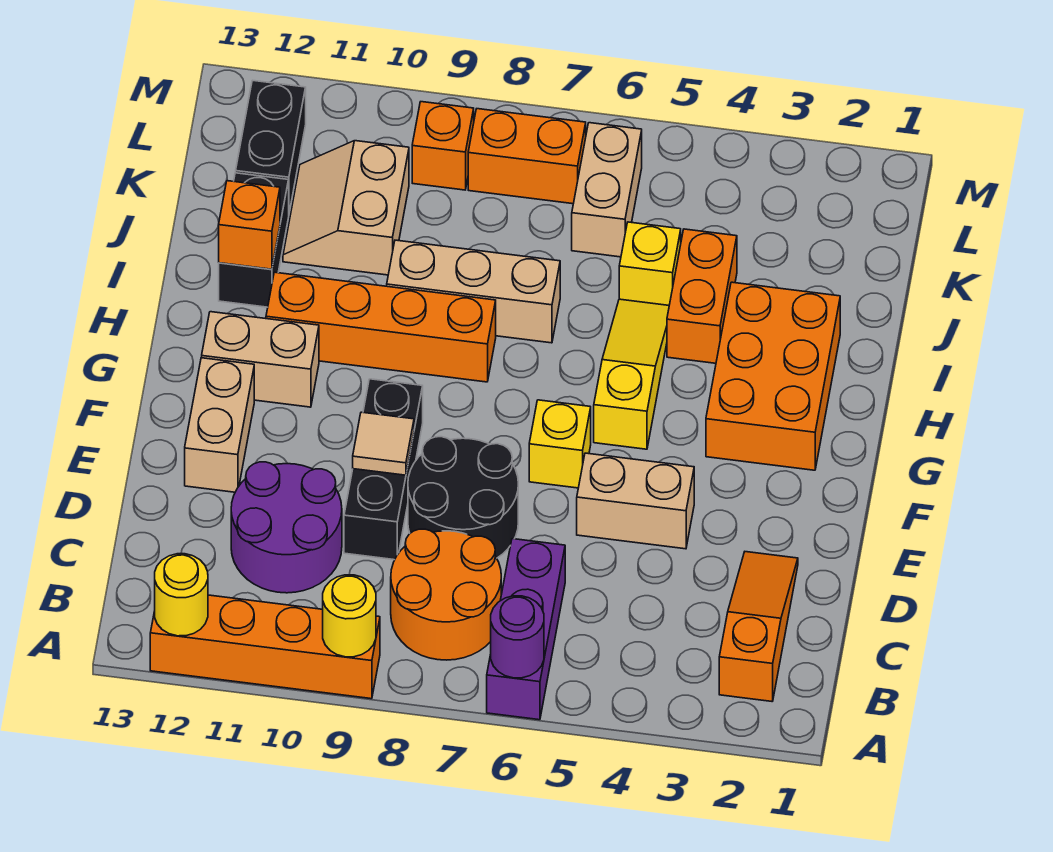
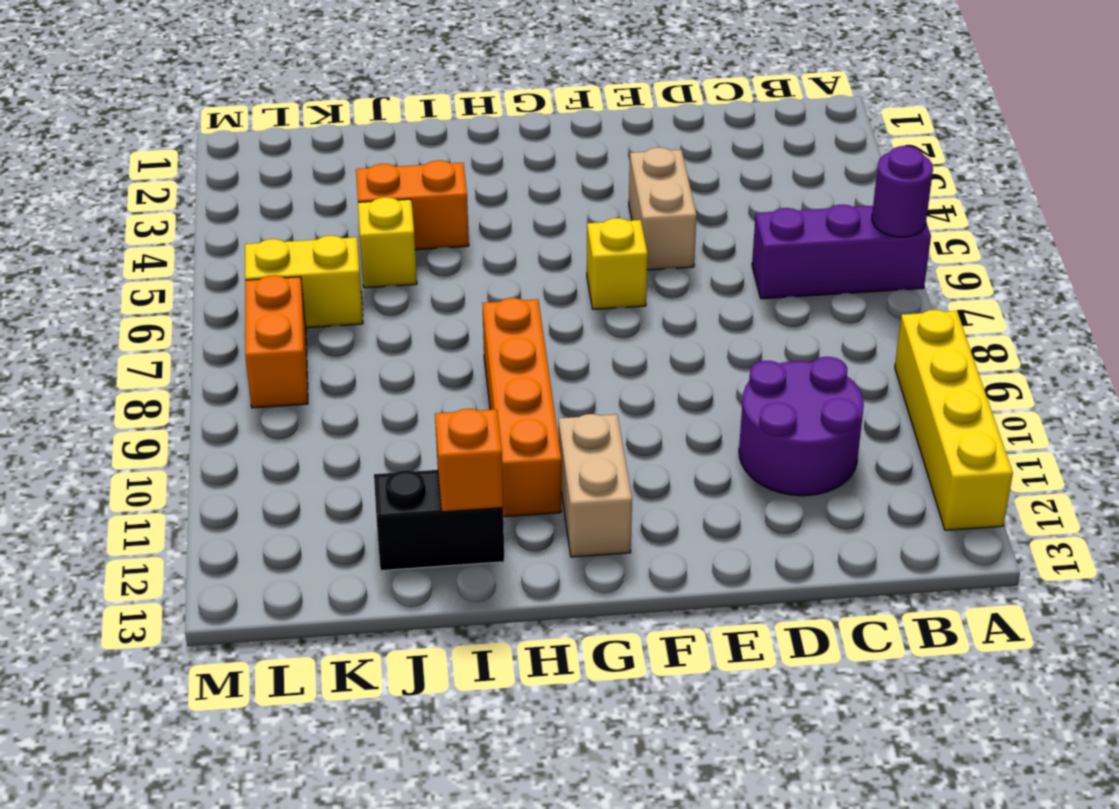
yellow brick A9:A12 level 1 -> orange brick A9:A12 level 1
yellow brick K6:L6 level 1 -> tan brick K6:L6 level 1
none -> orange slope B2:D2 level 1 top B
none -> orange round brick B7:C8 level 1
none -> black round brick D7:E8 level 1

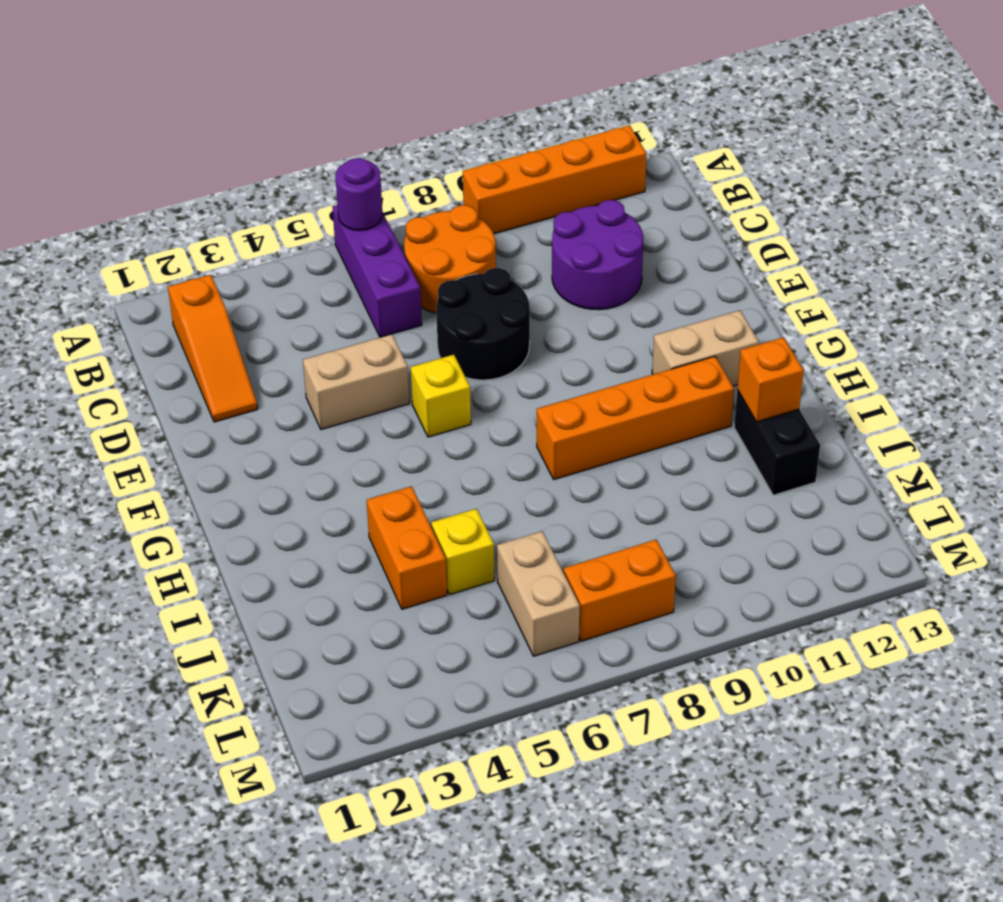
none -> black brick D9:F9 level 1
none -> tan brick E12:F12 level 1
none -> orange brick G2:I3 level 1

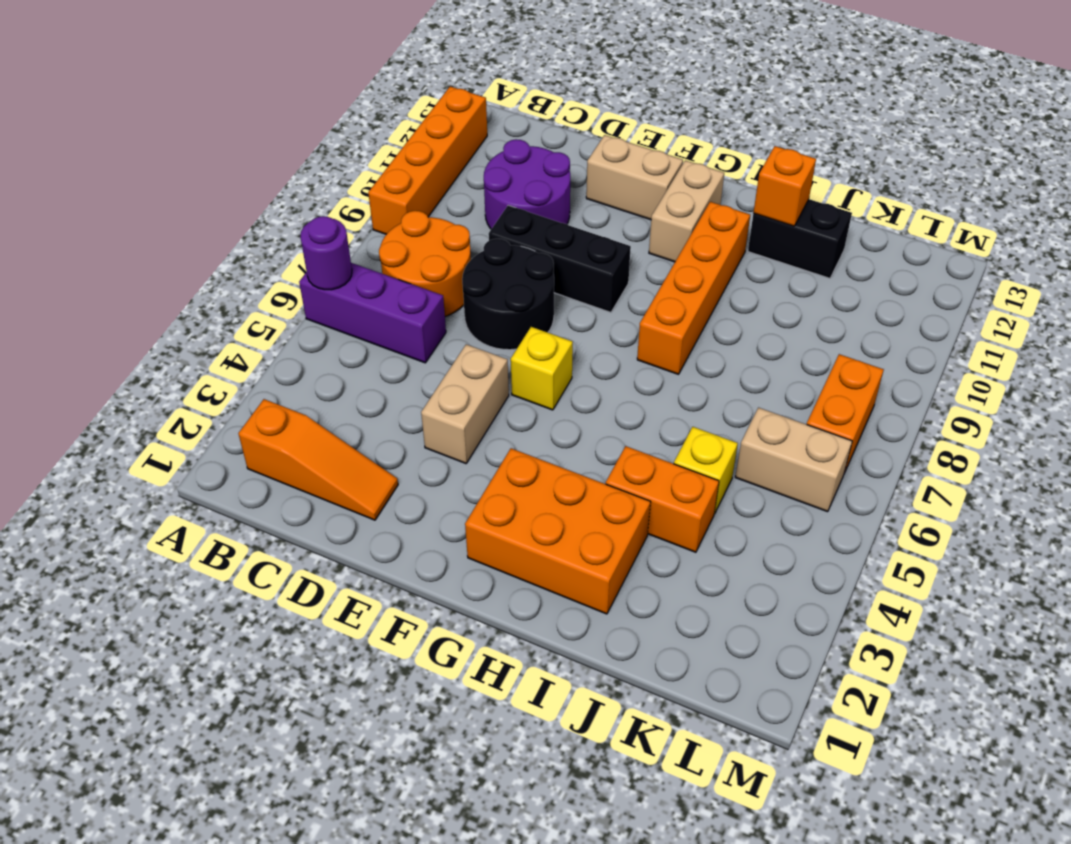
none -> yellow slope G5:I5 level 1 top G
none -> tan brick I7:I9 level 1
none -> tan slope J10:K11 level 1 top 10

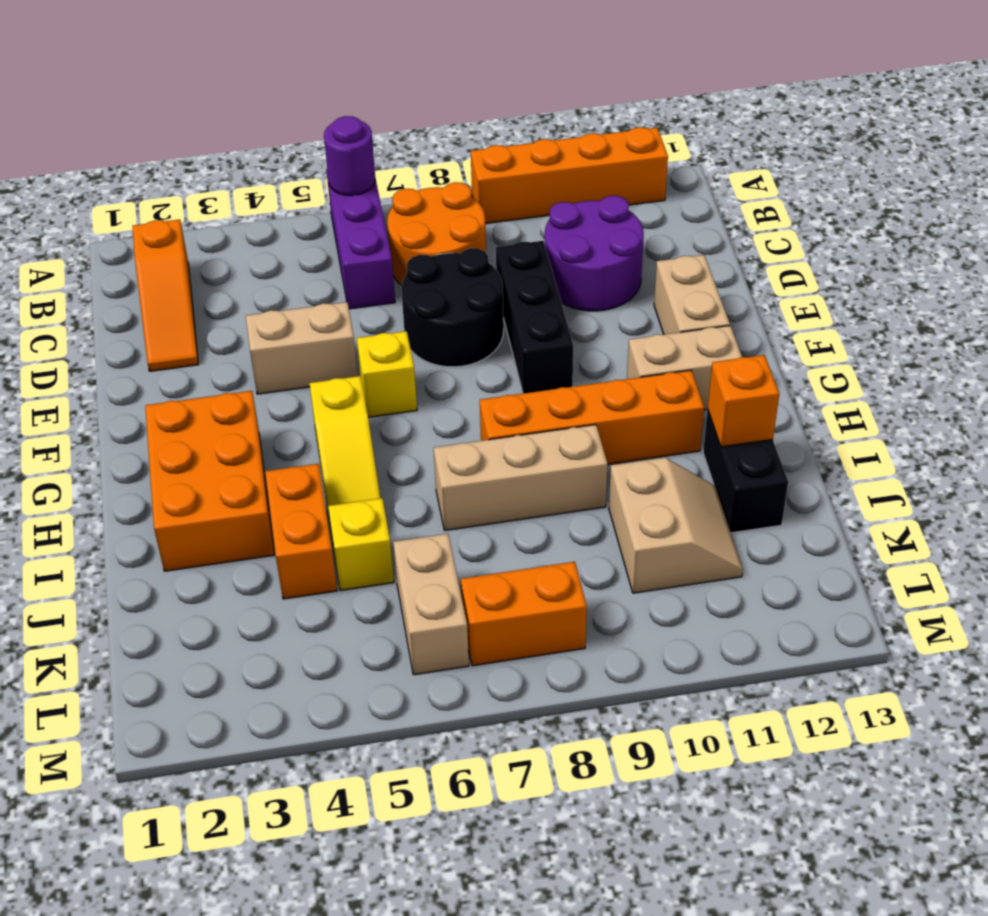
none -> black brick K12:L12 level 1
none -> orange brick L9 level 1
none -> yellow round brick A9 level 2

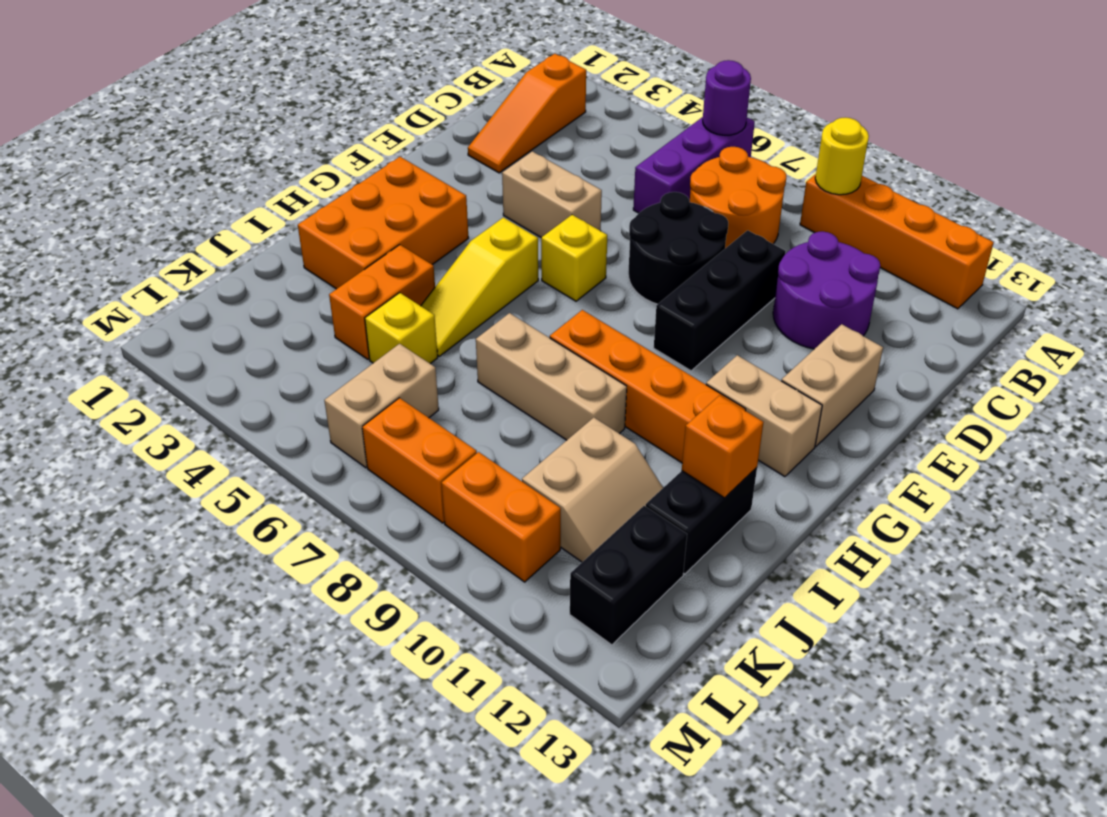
orange brick L9:L10 level 1 -> orange brick L9 level 1
none -> yellow round brick A12 level 2
none -> tan tile E9 level 2

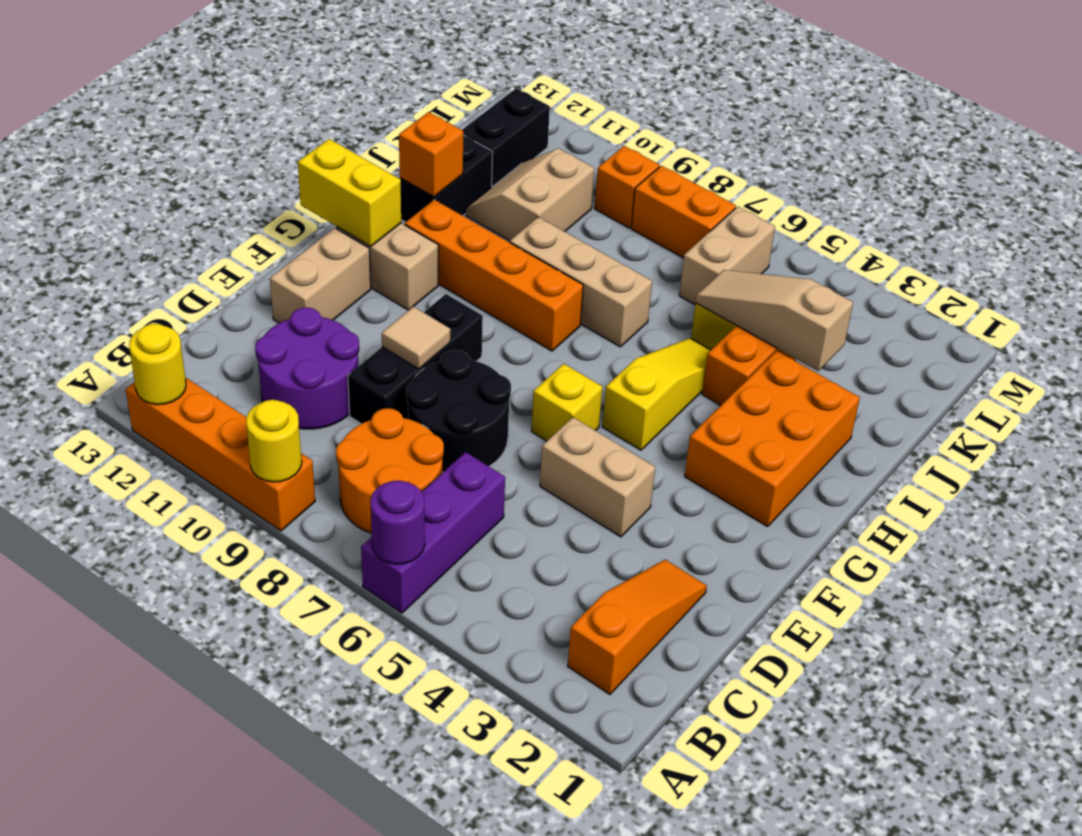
yellow brick G12:G13 level 2 -> none
tan slope J3:J5 level 2 top 3 -> none

